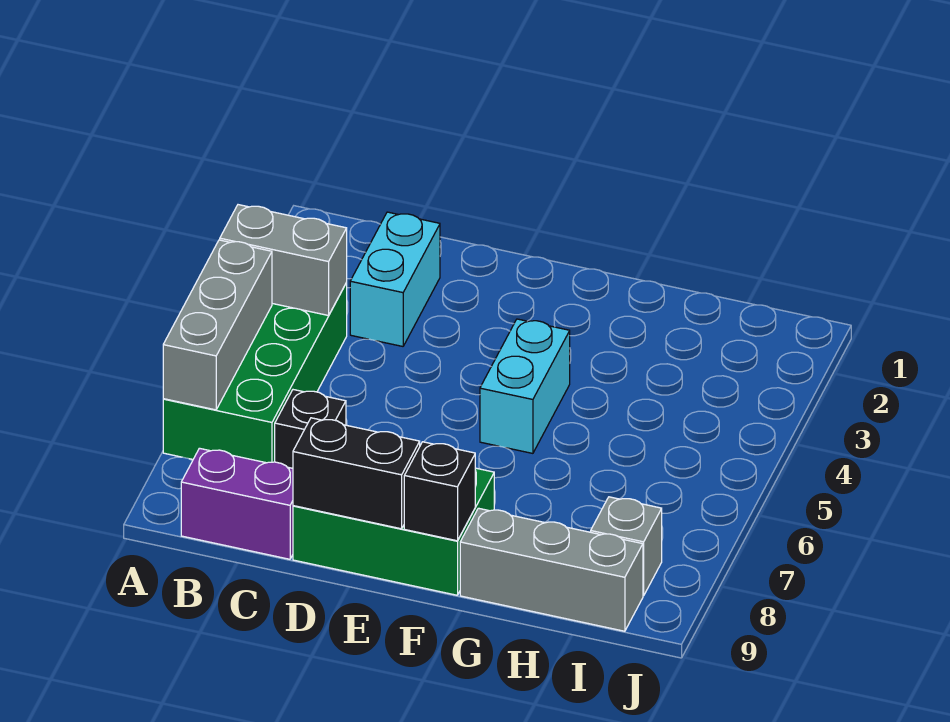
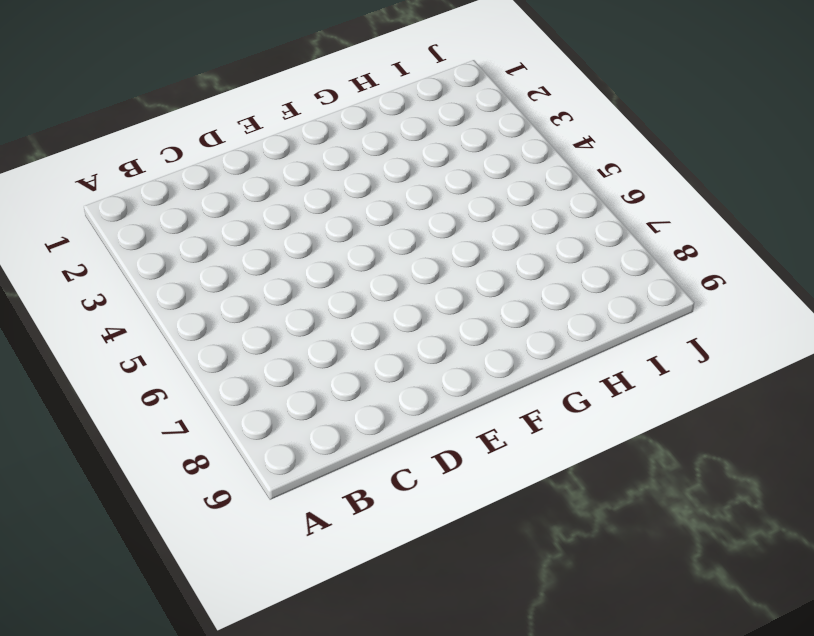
none -> green brick A4:B7 level 1
none -> purple brick B9:C9 level 1
none -> cyan brick C2:C3 level 1

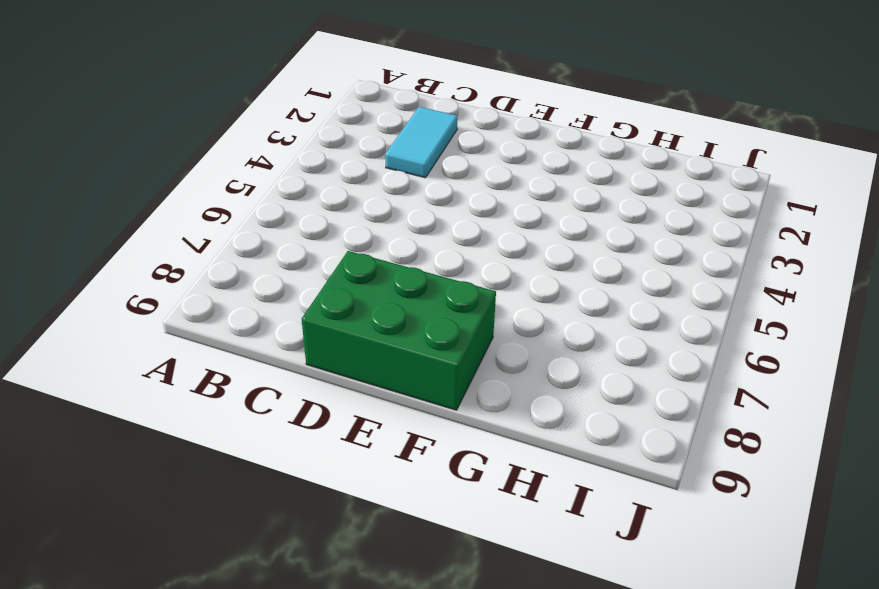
cyan tile C2:C3 level 1 -> cyan brick C2:C3 level 1
none -> green brick A4:B7 level 1
none -> purple brick B9:C9 level 1
none -> black brick C7 level 1

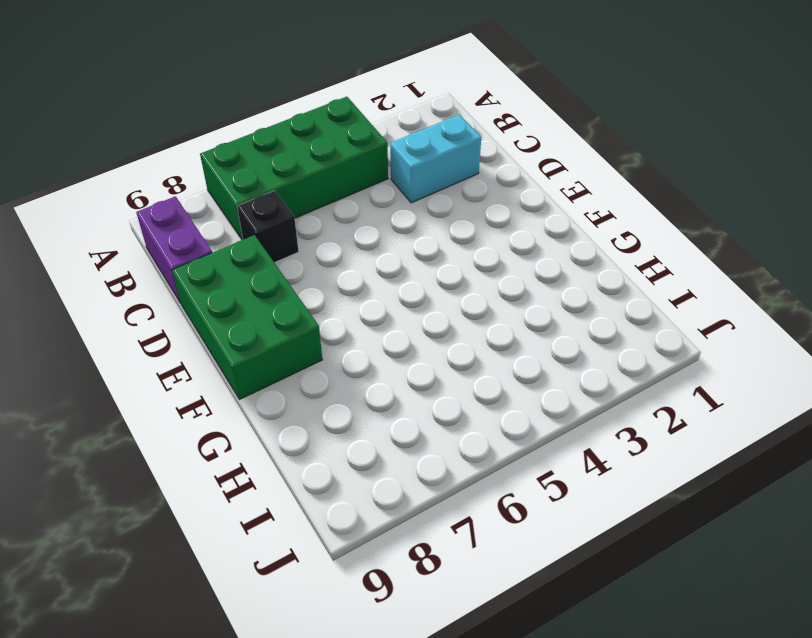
none -> cyan brick F4:F5 level 1
none -> grey brick G9:I9 level 1
none -> grey brick I8 level 1

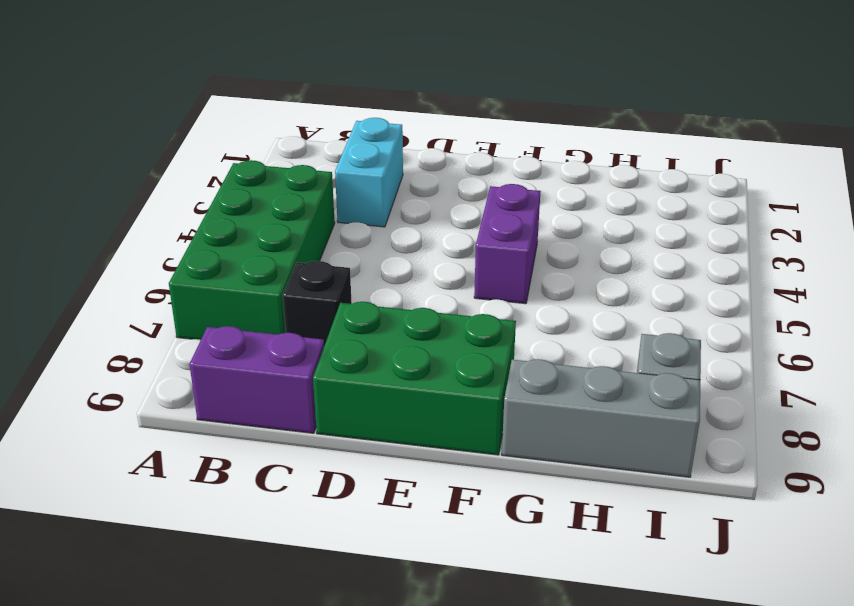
purple brick F4:F5 level 1 -> cyan brick F4:F5 level 1
none -> grey brick A4:B4 level 2
none -> grey brick A5:A7 level 2
none -> black brick D9:E9 level 2

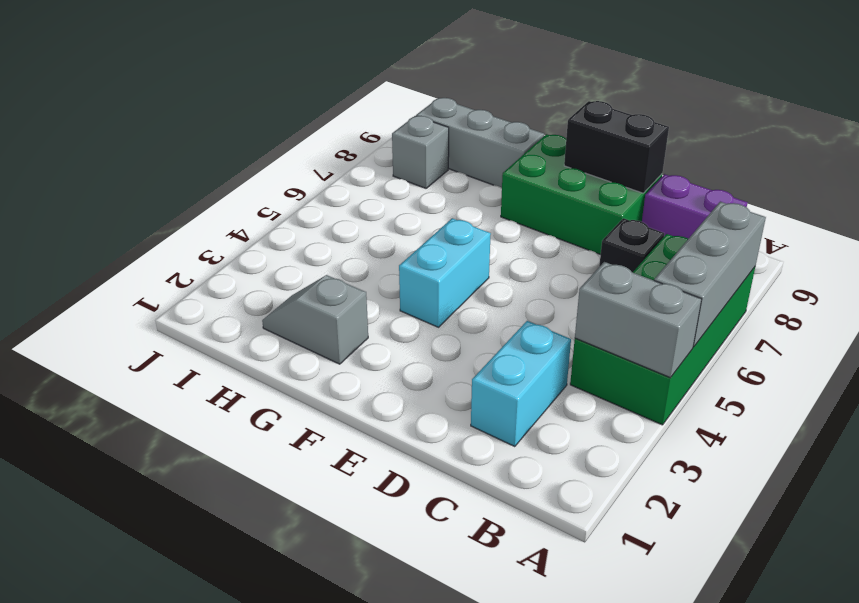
grey slope G2:H2 level 1 top G -> none
none -> black brick F9 level 2

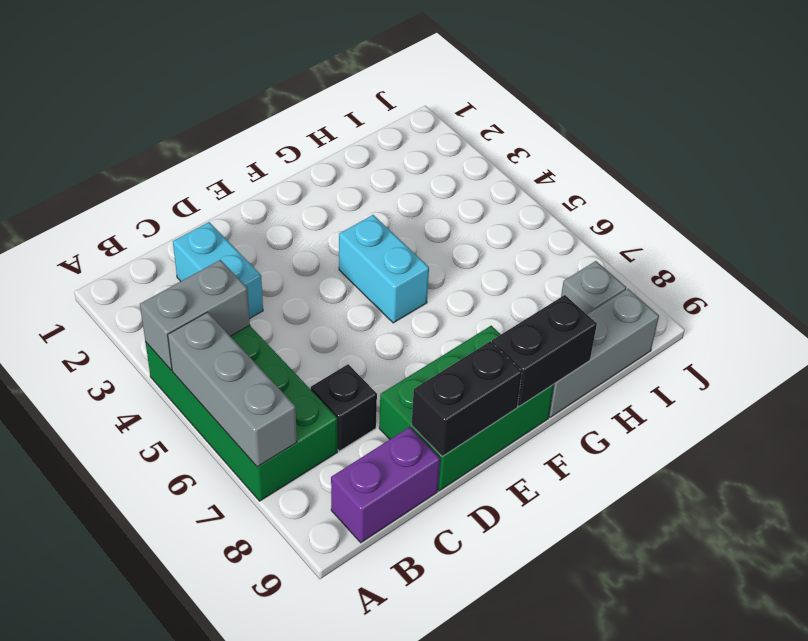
black brick F9:G9 level 2 -> black brick F9 level 2

